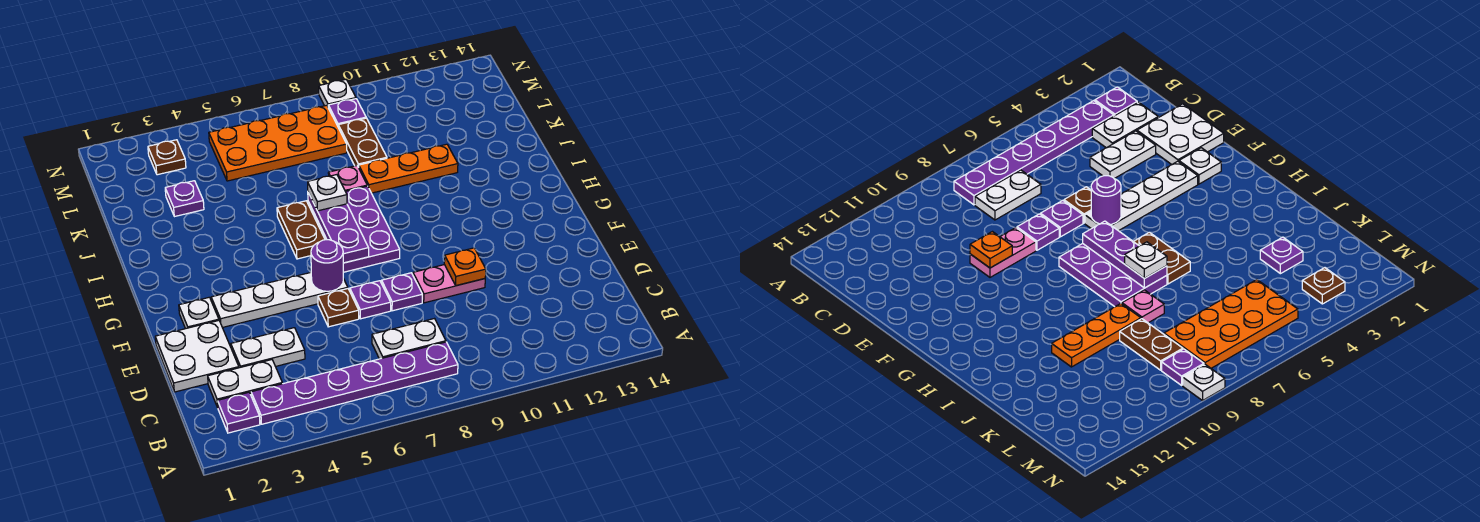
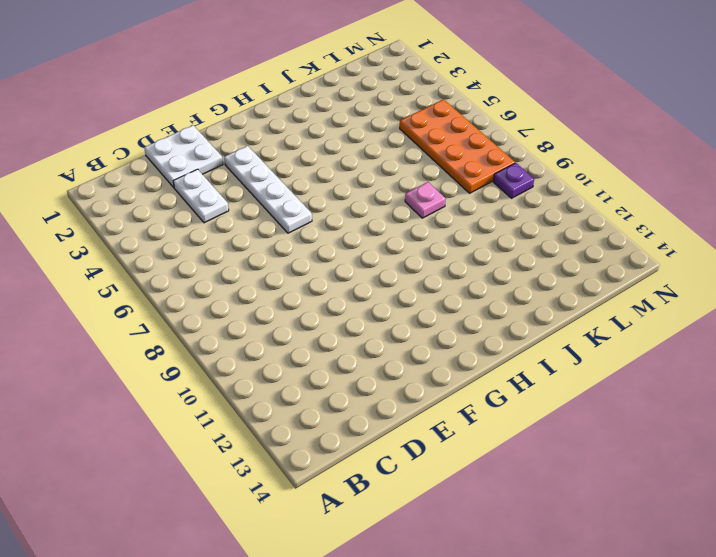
none -> purple plate B2 level 1
none -> purple plate B3:B8 level 1
none -> white plate C2:C3 level 1

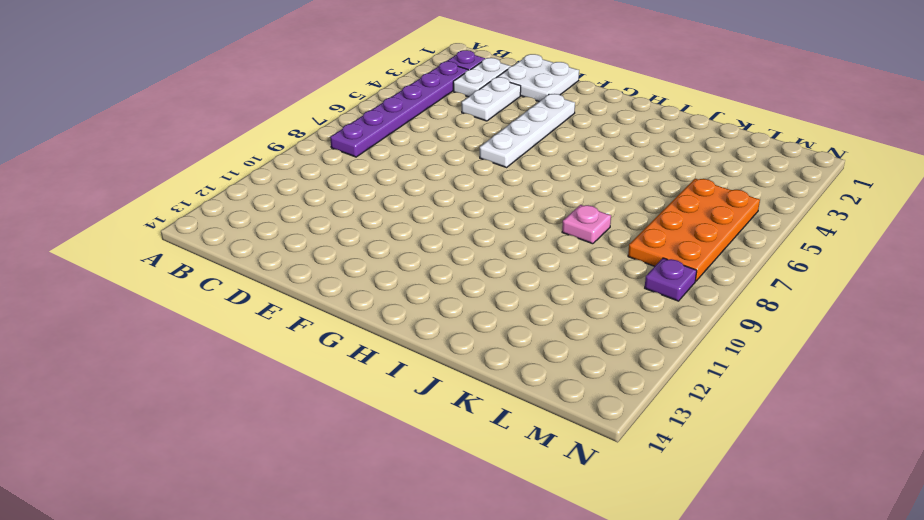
none -> white plate C7:C8 level 1
none -> brown plate E6 level 1
none -> purple plate E7 level 1

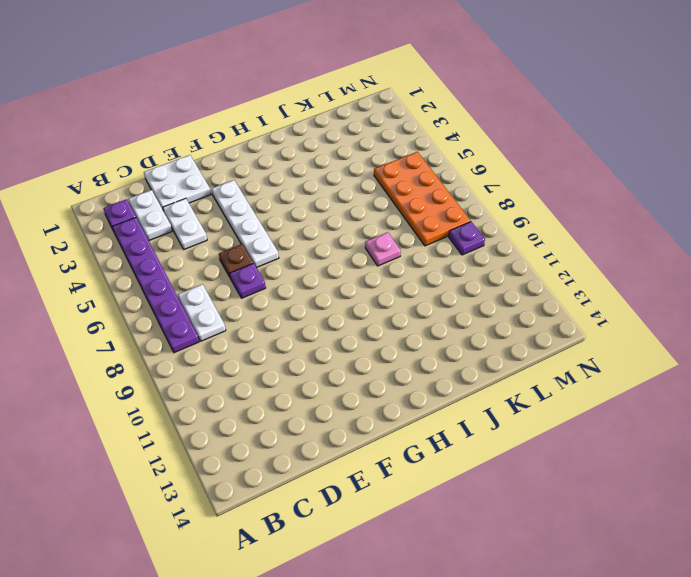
none -> purple plate E8 level 1
none -> pink plate E9:E10 level 1
none -> white plate F2 level 1

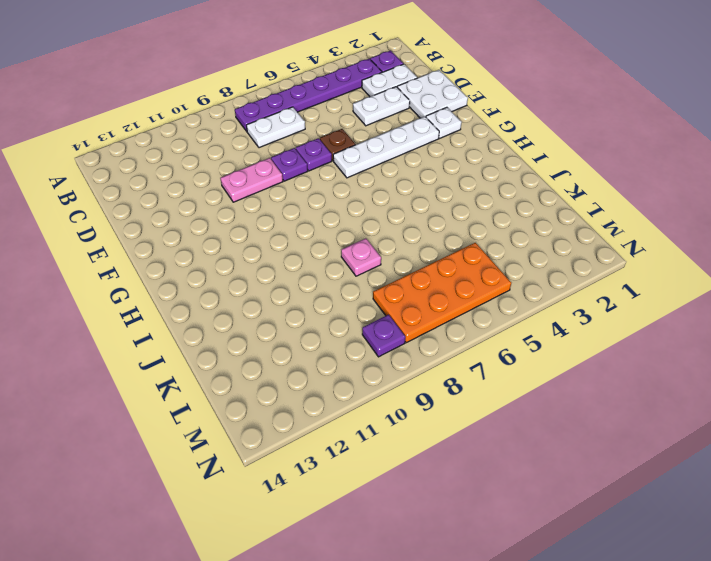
none -> purple plate G7:I8 level 1
none -> brown plate H6:I6 level 1
none -> orange plate J9:J11 level 1

